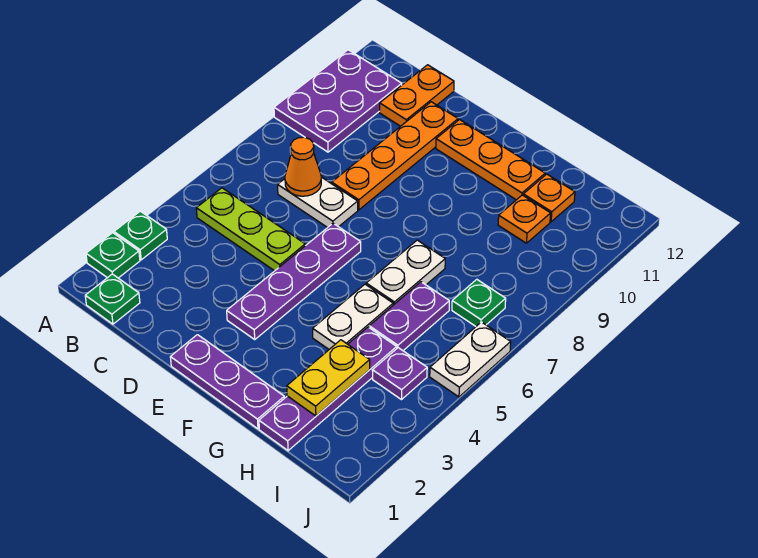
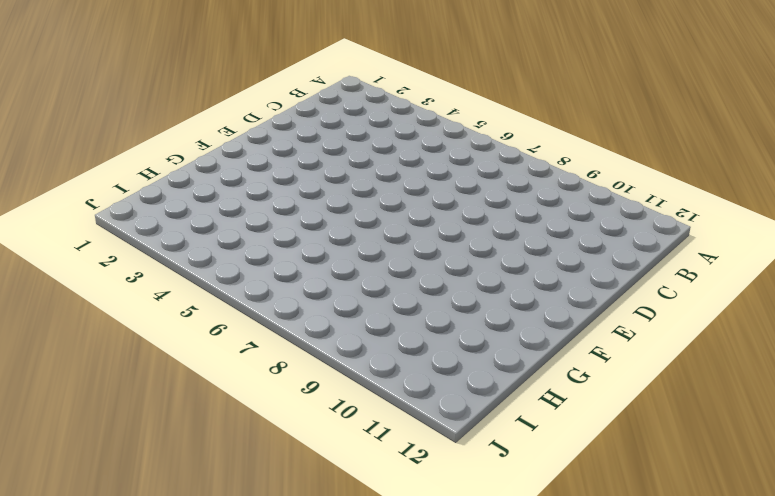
none -> green plate A2 level 1
none -> green plate A3 level 1
none -> purple plate A9:B11 level 1

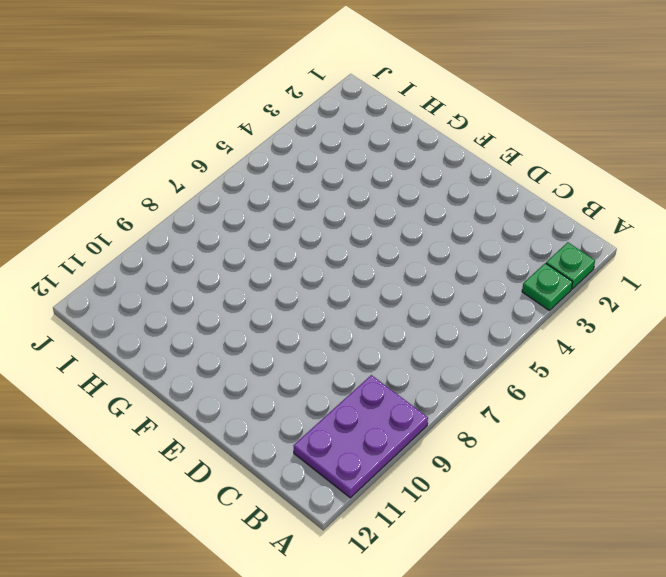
none -> green plate B1 level 1
none -> lime plate B5:D5 level 1
none -> white plate C7:D7 level 1

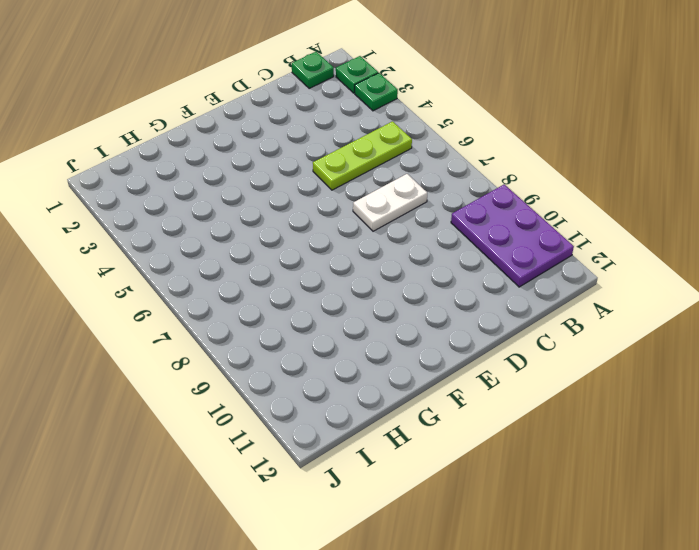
none -> orange plate C11:C12 level 1
none -> orange plate D8:D11 level 1
none -> purple plate E1:G1 level 1

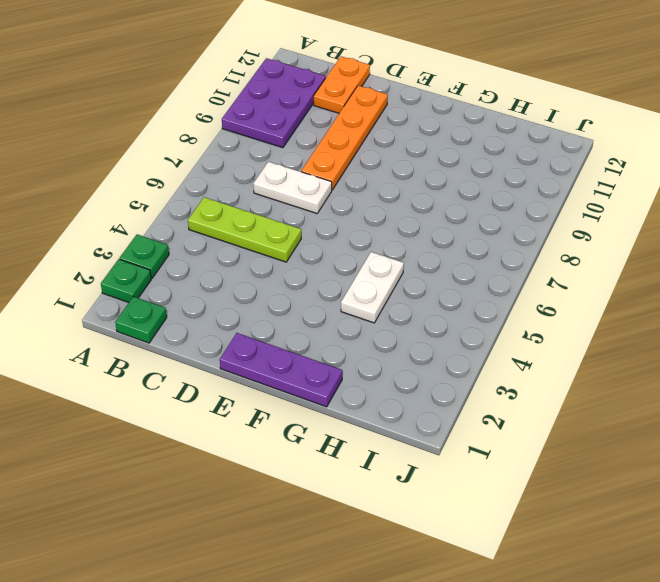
none -> purple plate E3:E6 level 1
none -> orange plate E11:G11 level 1
none -> white plate G6:G7 level 1

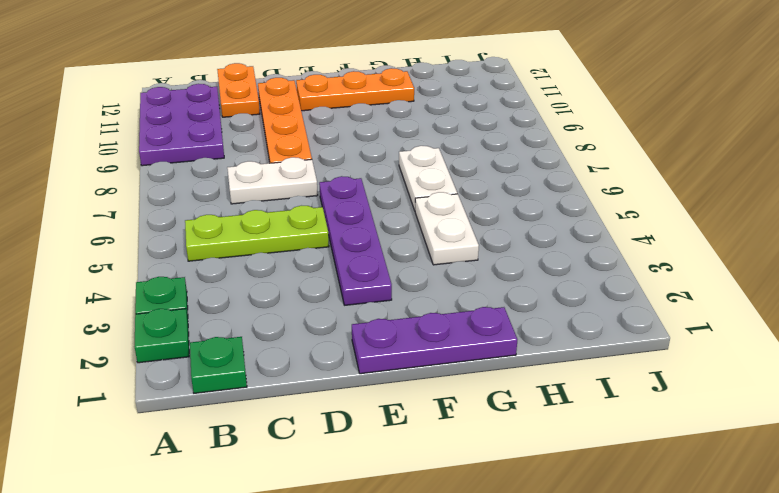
none -> purple plate H1:H4 level 1
none -> purple plate H5:H6 level 1
none -> orange plate H10 level 1

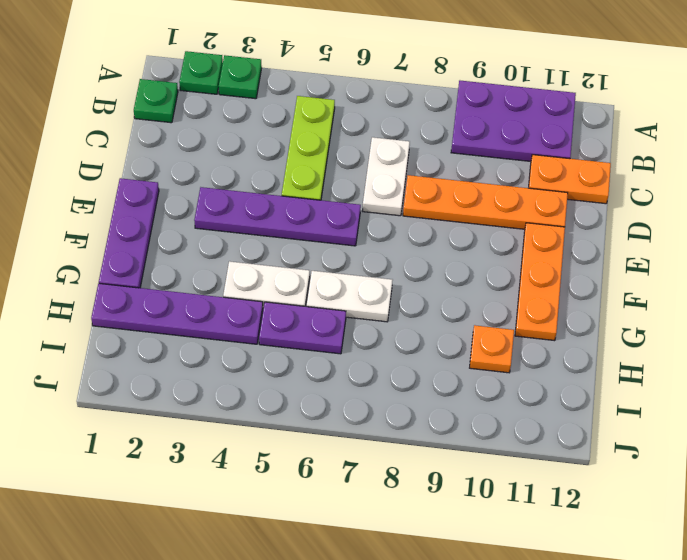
none -> orange plate H11 level 1
none -> purple plate I4 level 1
none -> green plate I7 level 1

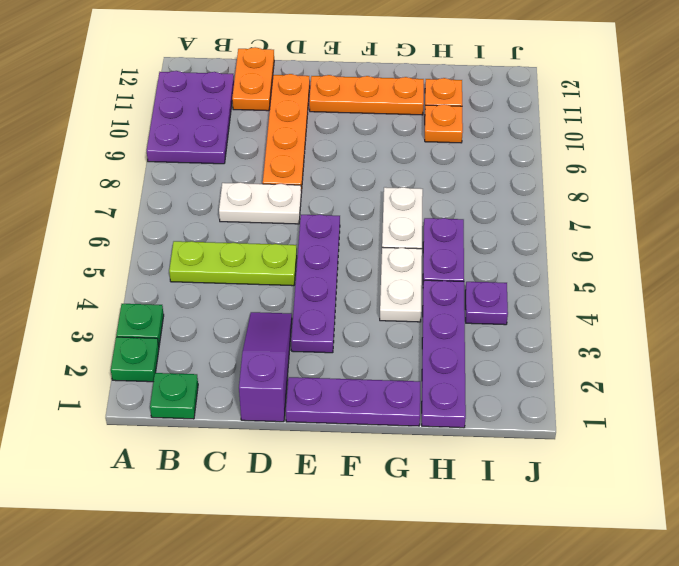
purple slope D1:D3 level 1 top 1 -> none
none -> green plate I7 level 1
none -> white plate J5:J6 level 1
none -> orange cone C7 level 2

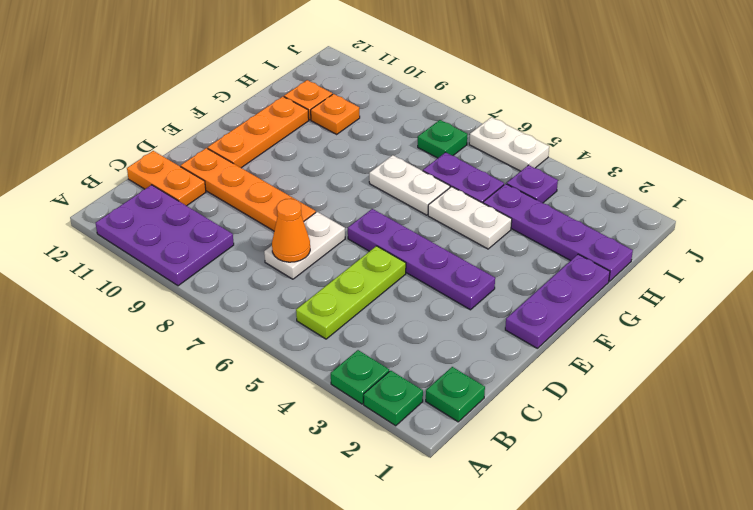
none -> yellow plate H2:H3 level 2

